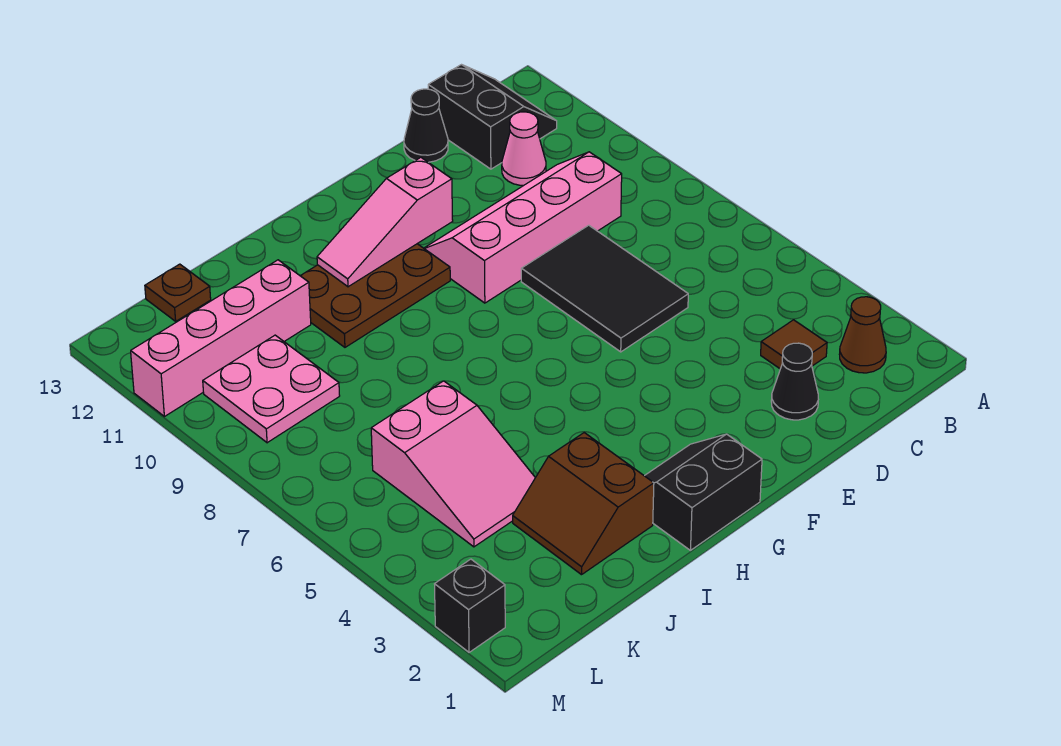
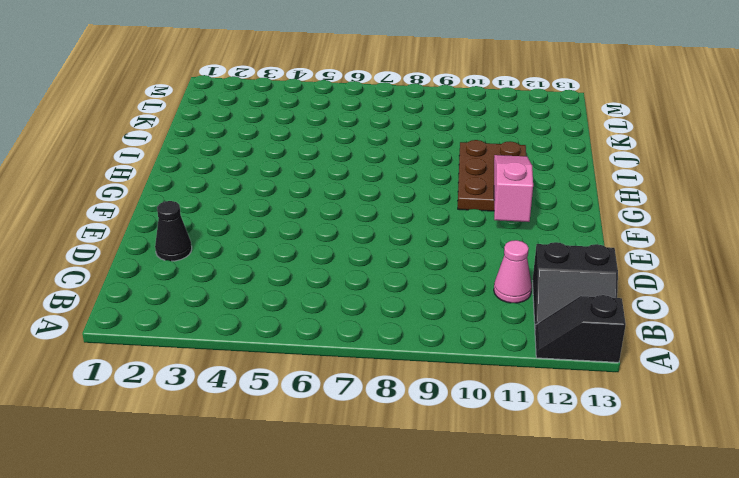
black slope A12:A13 level 1 top 13 -> none
none -> brown cone B2 level 1
none -> brown tile C3 level 1
none -> pink slope C9:F10 level 1 top 9

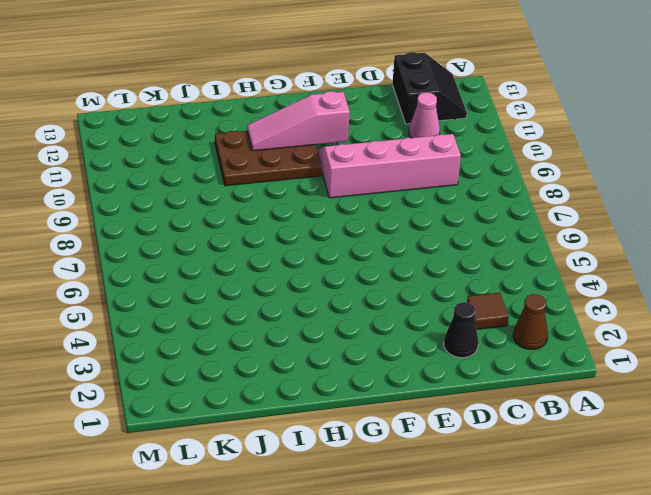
none -> black tile D6:E8 level 1
none -> black cone D13 level 1
none -> black slope G1:H2 level 1 top 1

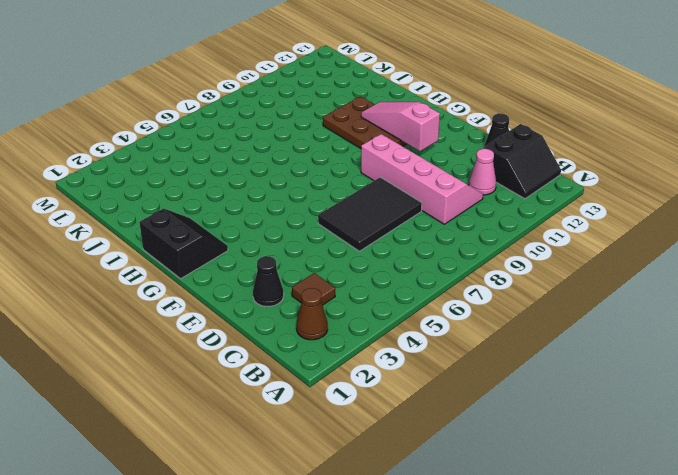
none -> brown slope I2:J3 level 1 top I
none -> pink slope J4:K6 level 1 top 6
none -> pink brick J11:M11 level 1

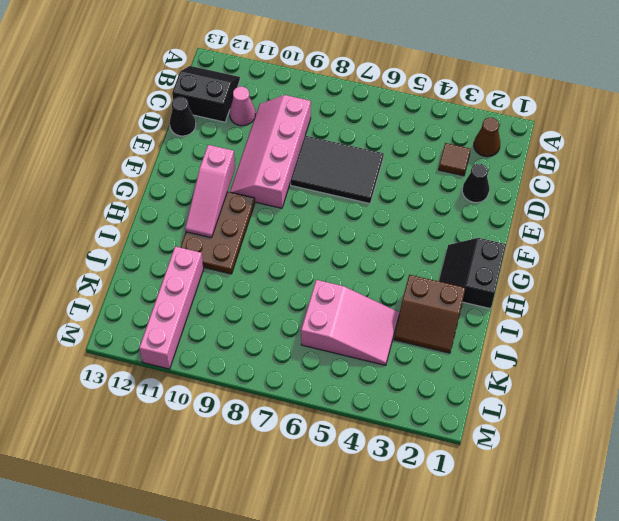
none -> pink plate K9:L10 level 1
none -> brown plate K13 level 1
none -> black brick M2 level 1

